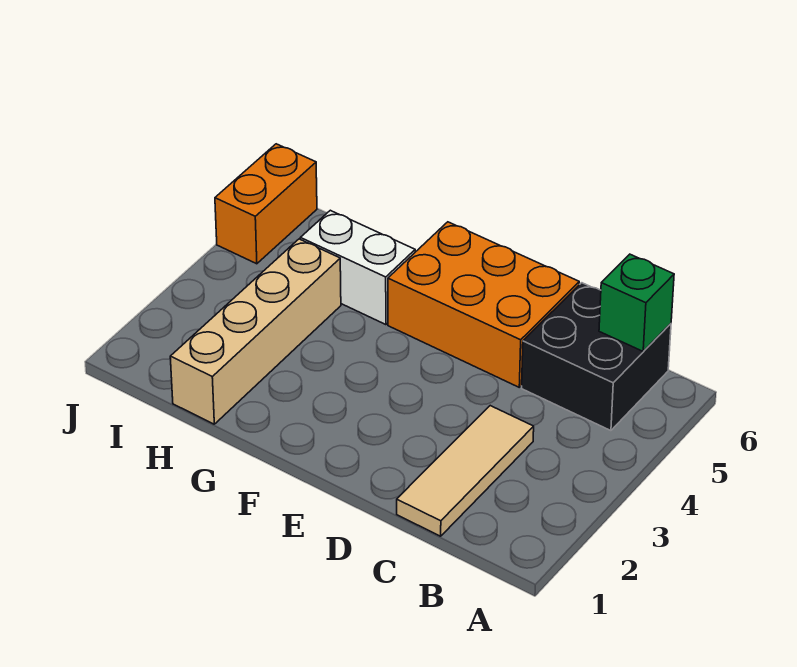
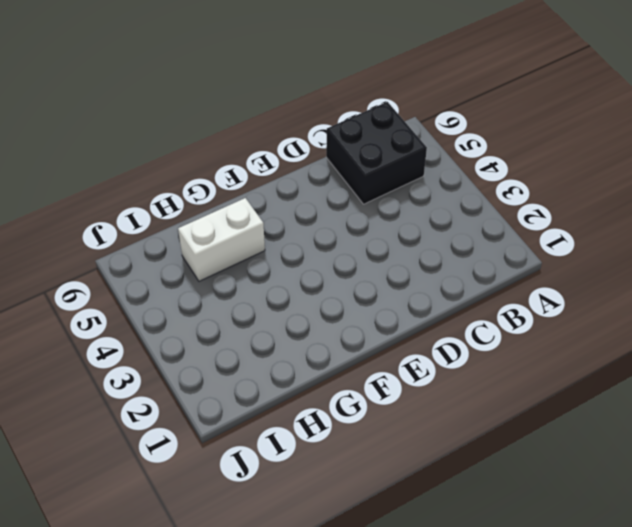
none -> tan tile C1:C3 level 1
none -> orange brick D5:F6 level 1

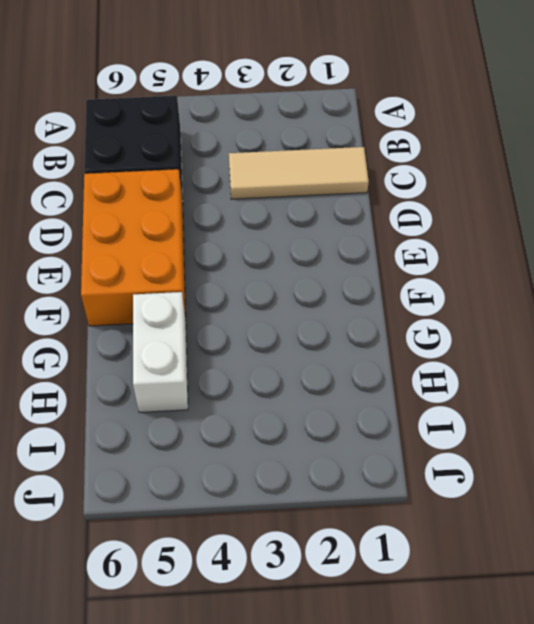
none -> tan brick H1:H4 level 1
none -> orange brick J5:J6 level 1

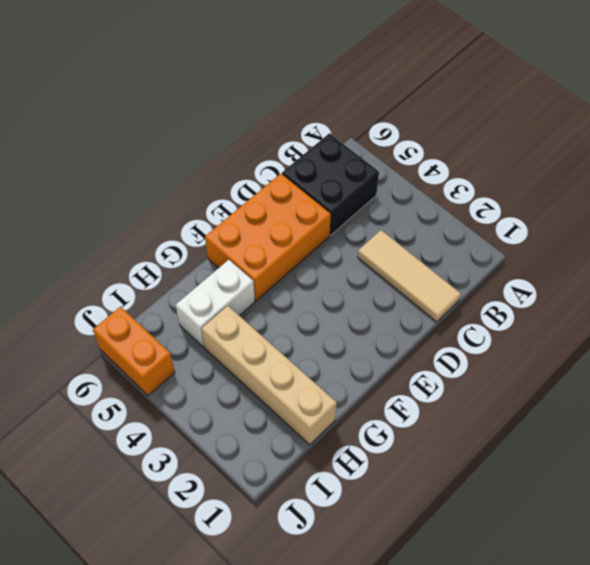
none -> green brick B6 level 2

